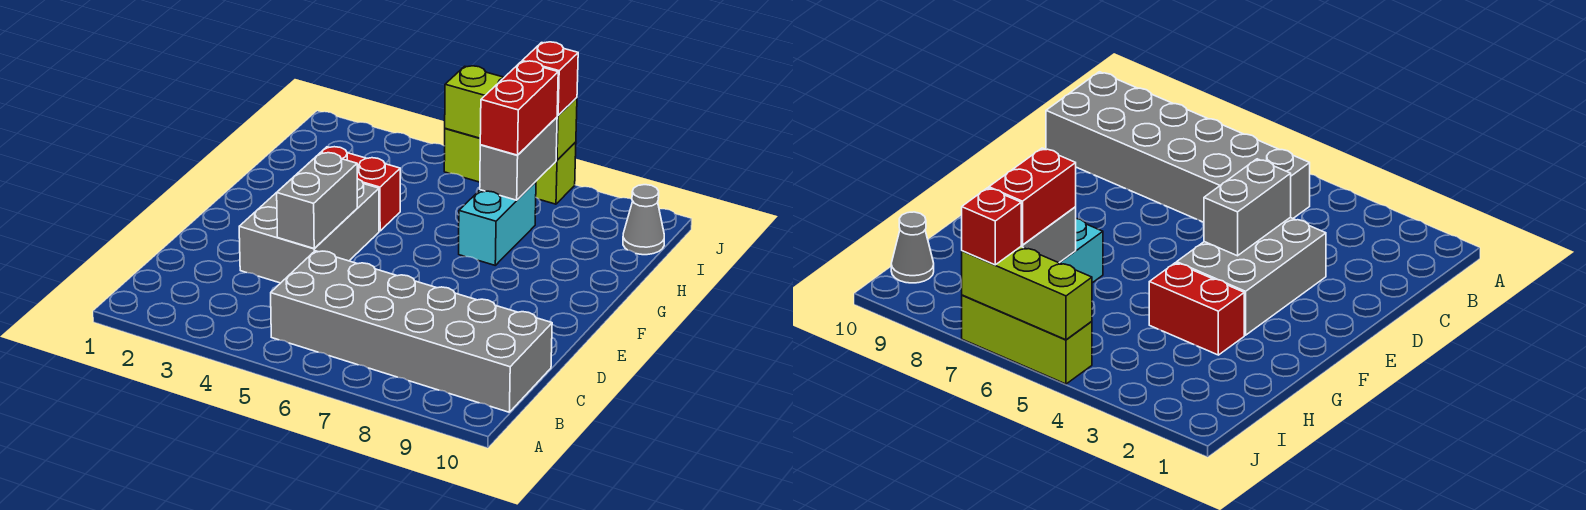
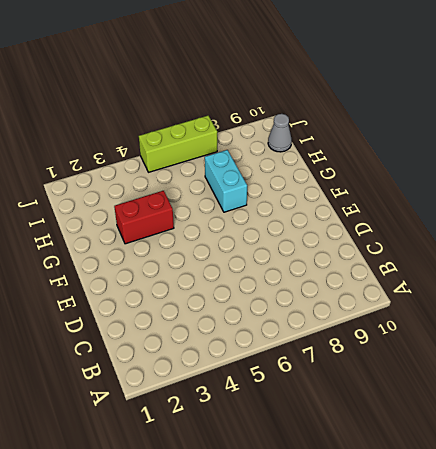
none -> grey brick B5:C10 level 1
none -> grey brick D3:F4 level 1

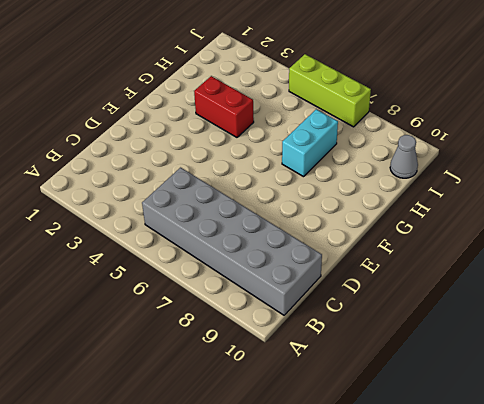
none -> grey brick D3:F4 level 1
none -> grey brick D4:E4 level 2

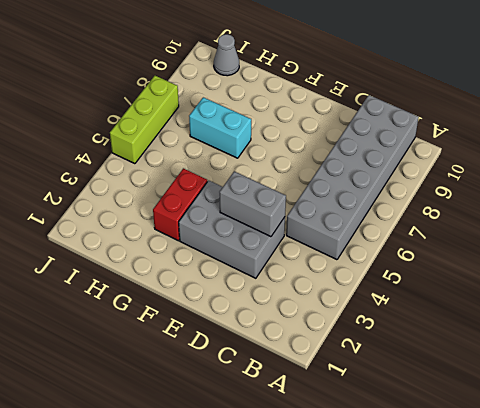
none -> grey brick H7:I7 level 2
none -> lime brick J5:J7 level 2

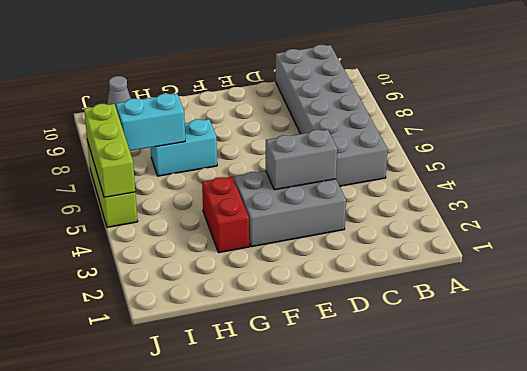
cyan brick H7:I7 level 2 -> grey brick H7:I7 level 2
none -> red brick H7:I7 level 3
none -> red brick J7 level 3

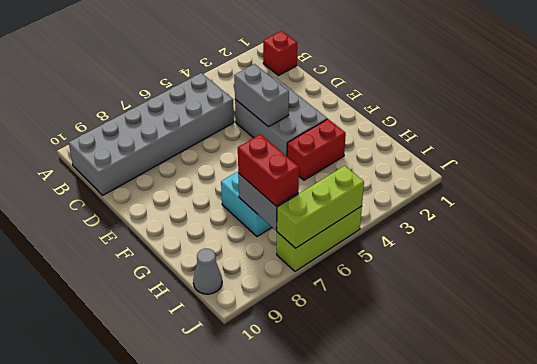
red brick B1 level 1 -> red brick J7 level 3

